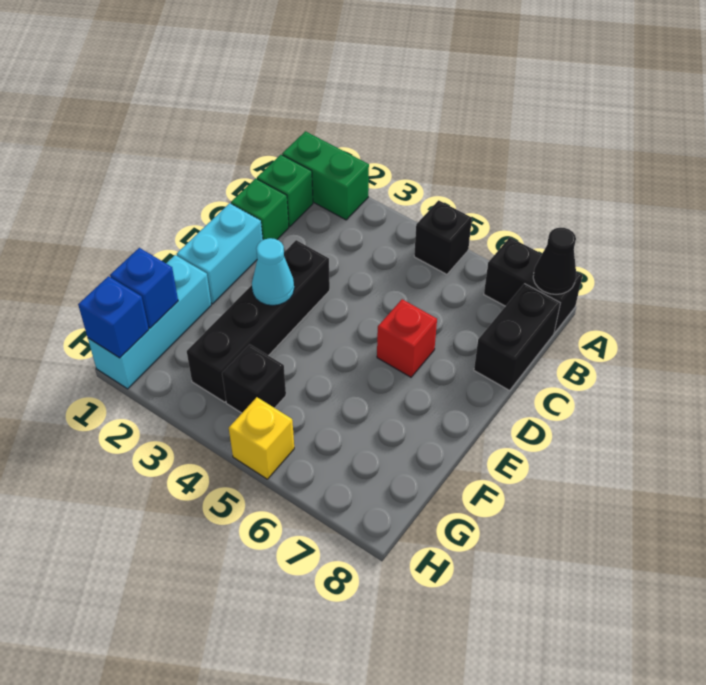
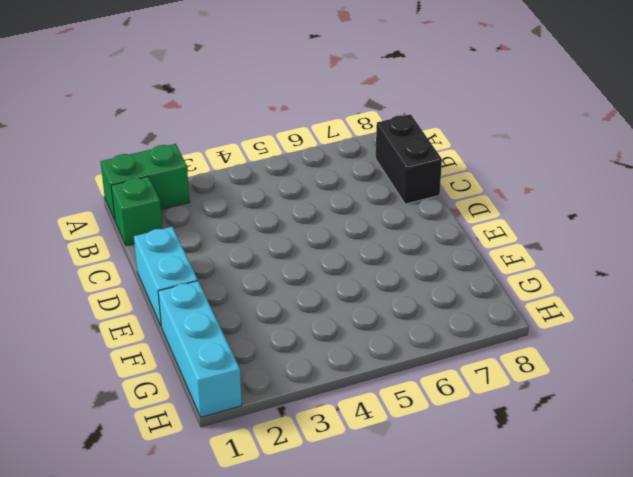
none -> black brick A5 level 1
none -> black brick A7:A8 level 1
none -> green brick C1 level 1

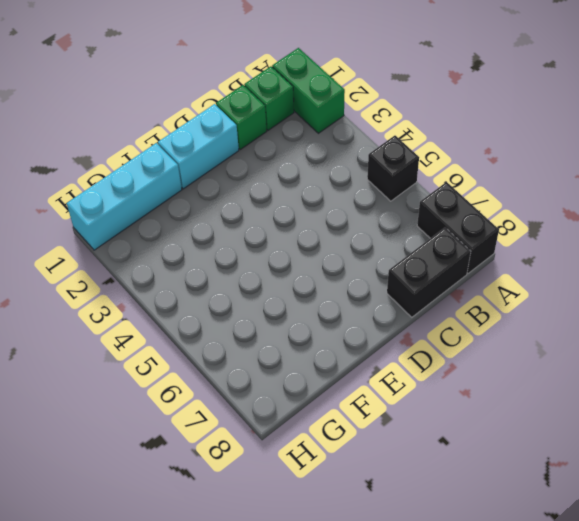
none -> black brick D3:G3 level 1
none -> red brick D6 level 1
none -> black brick G4 level 1

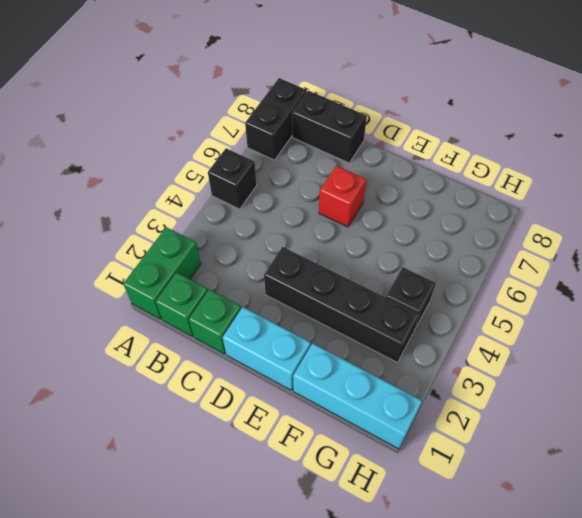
none -> yellow brick H5 level 1
none -> black cone A8 level 2
none -> cyan cone E3 level 2

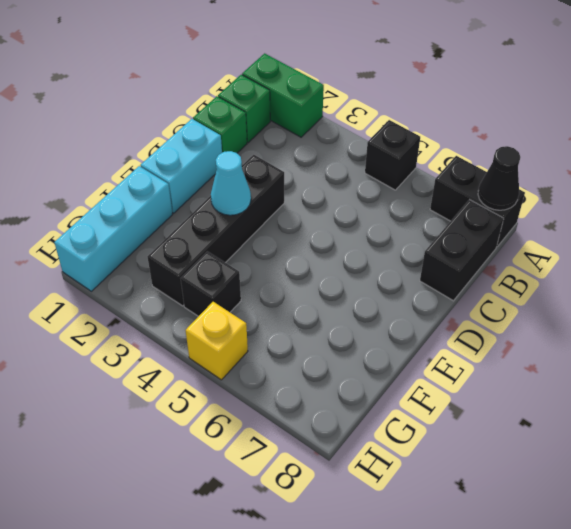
none -> red brick D6 level 1
none -> blue brick G1 level 2
none -> blue brick H1 level 2

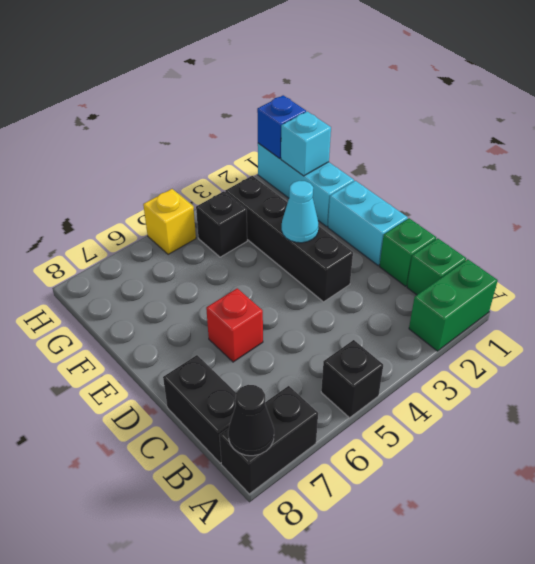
cyan brick G1 level 2 -> blue brick G1 level 2

